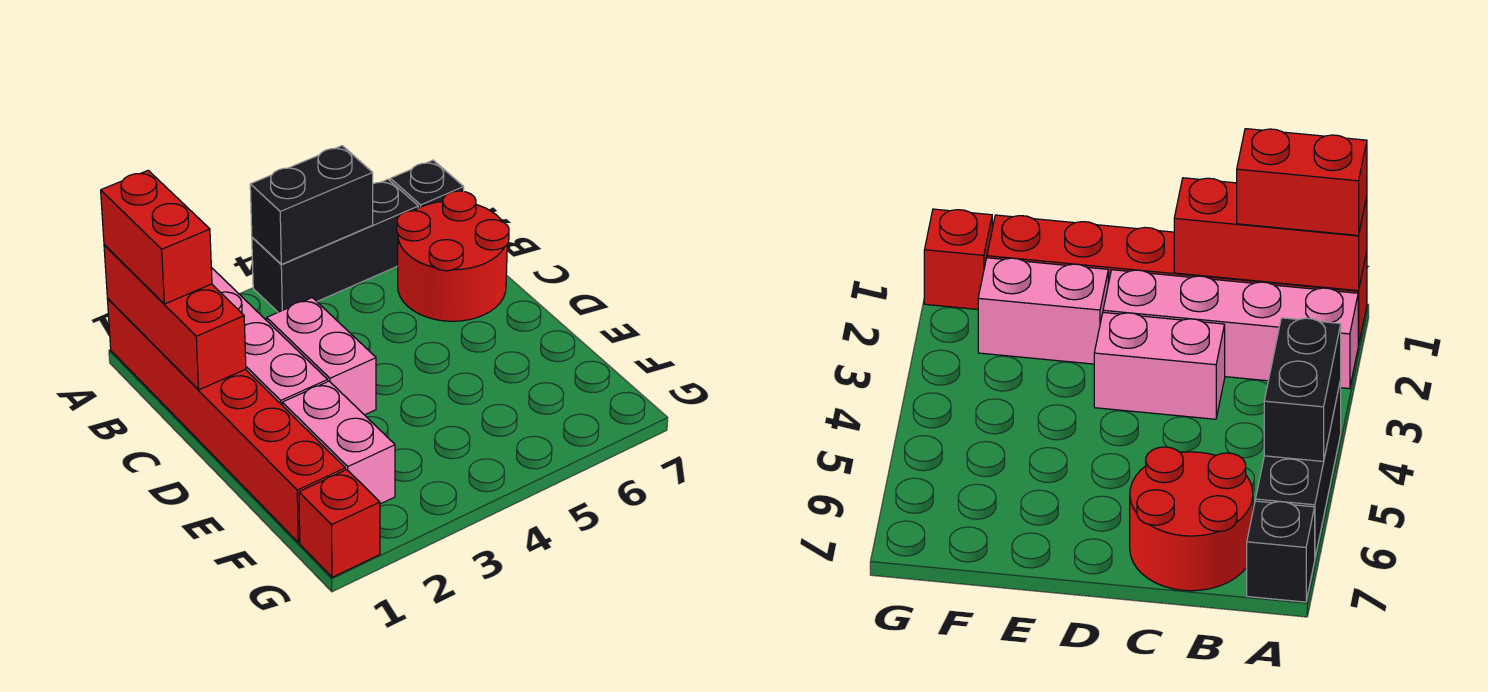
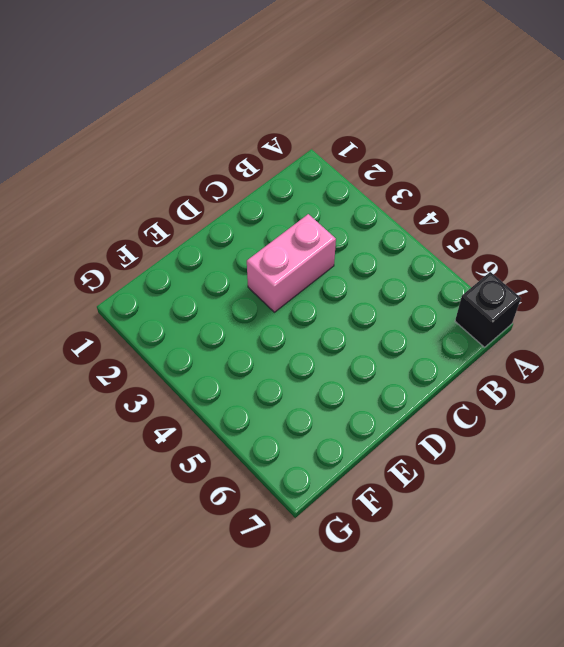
none -> red brick A1:F1 level 1
none -> pink brick A2:D2 level 1

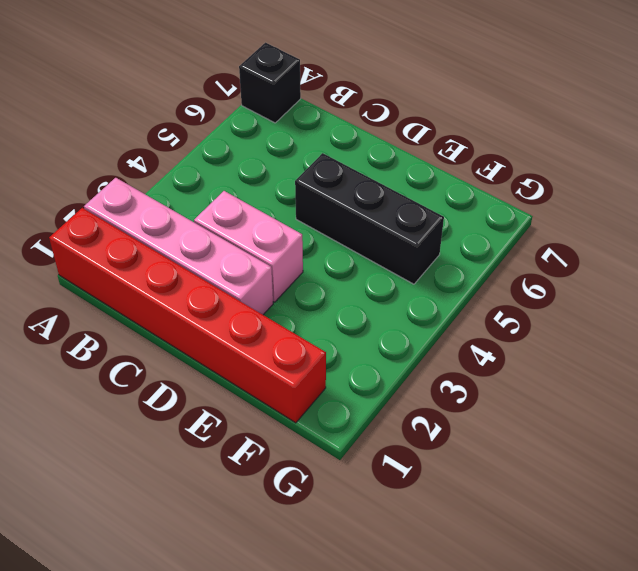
black brick D5:F5 level 1 -> black brick A4:A6 level 1
none -> red round brick B6:C7 level 1
none -> pink brick E2:F2 level 1

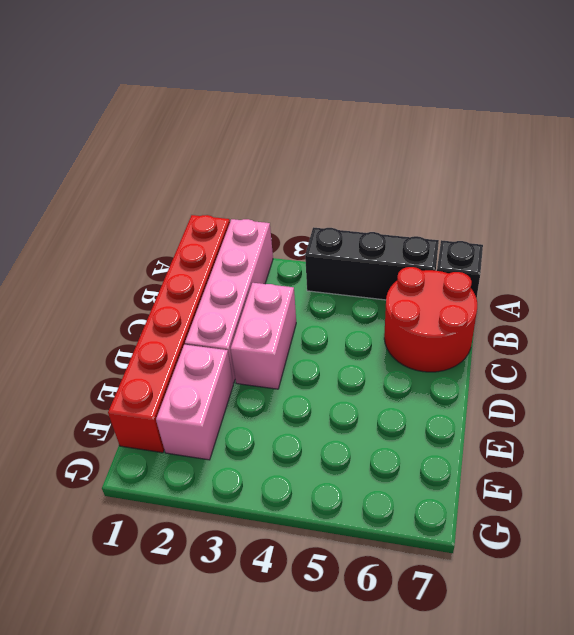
none -> red brick G1 level 1
none -> red brick A1:C1 level 2

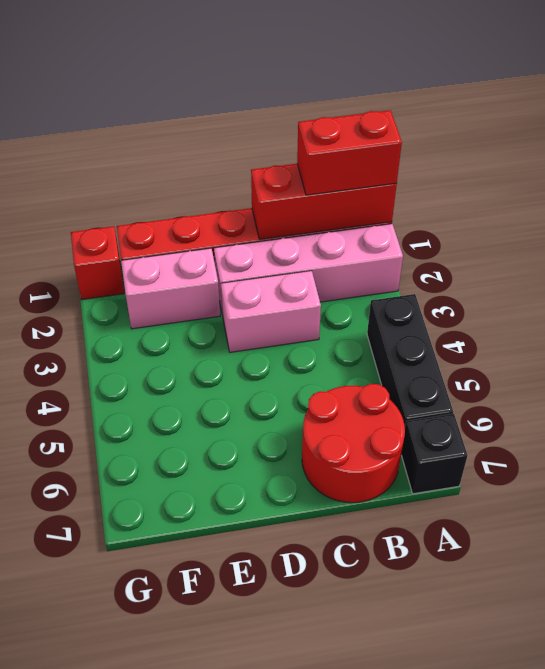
none -> black brick A4:A5 level 2

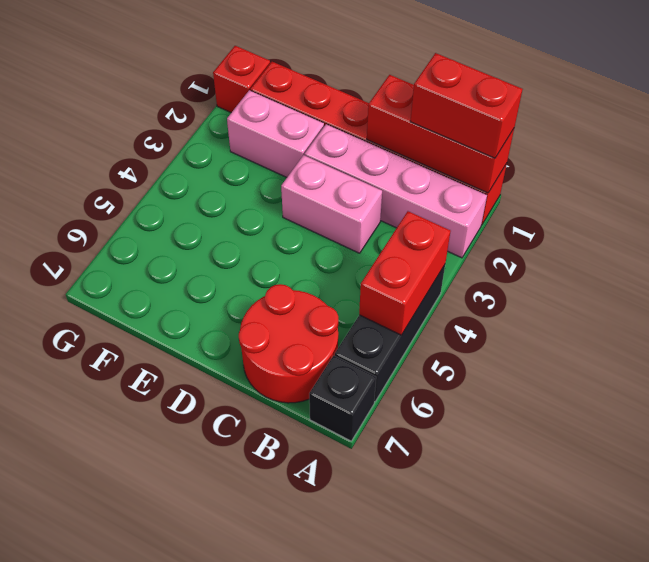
red brick A4:A5 level 2 -> black brick A4:A5 level 2

